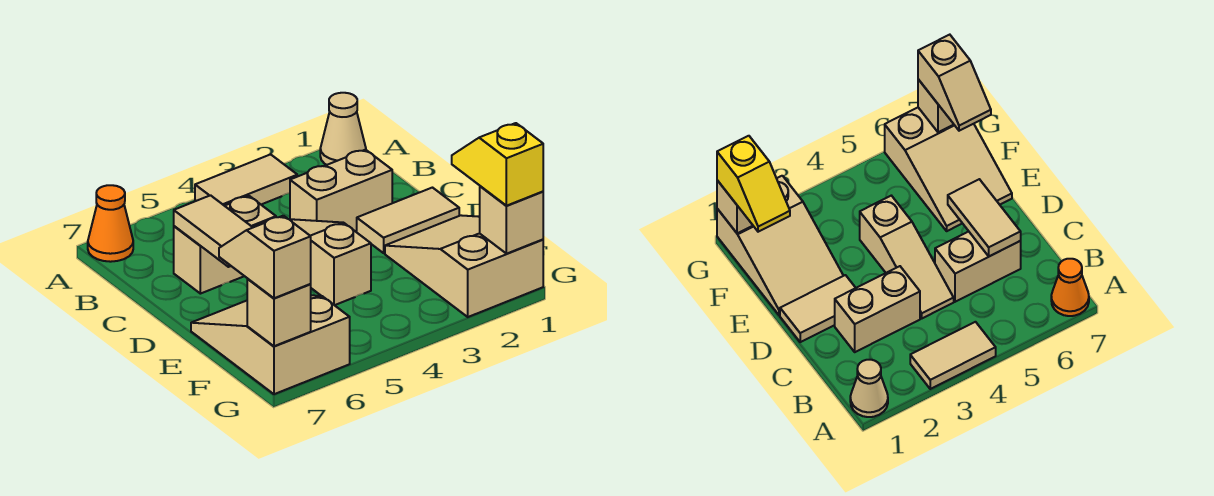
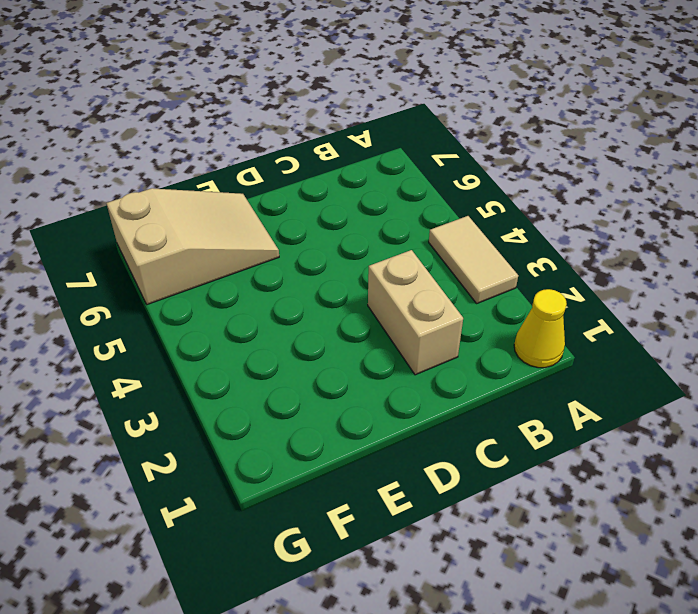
yellow cone A1 level 1 -> tan cone A1 level 1
none -> orange cone A7 level 1
none -> tan slope C4:E4 level 1 top E
none -> tan brick C5:C6 level 1

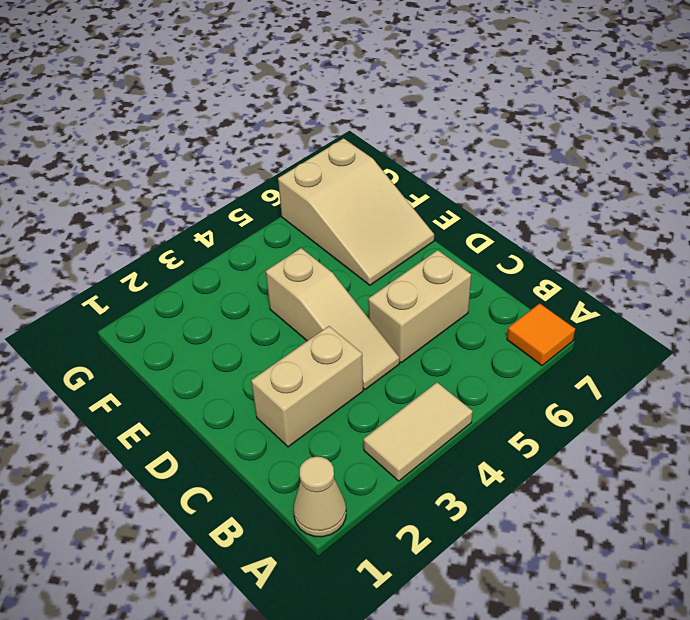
orange tile A7 level 1 -> orange cone A7 level 1
none -> tan tile D1:D2 level 1
none -> tan slope E1:G2 level 1 top G
none -> tan tile C6:D6 level 2

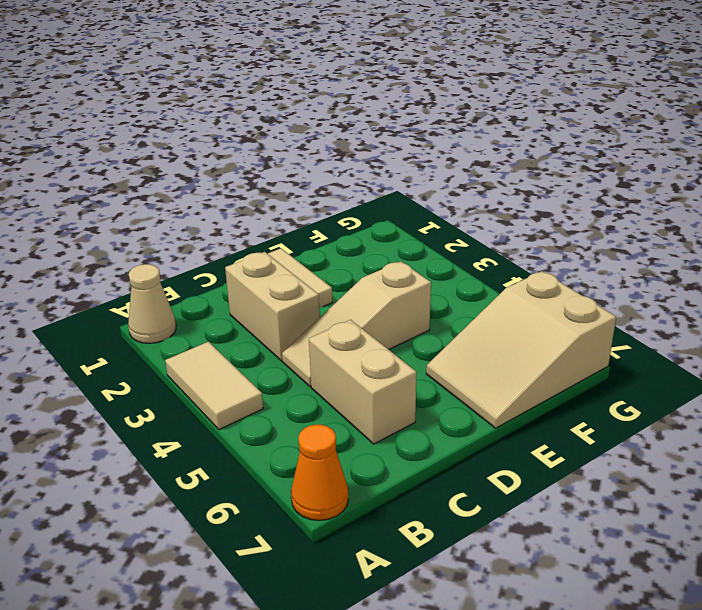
none -> tan slope E1:G2 level 1 top G
none -> tan tile C6:D6 level 2
none -> tan brick G1 level 2

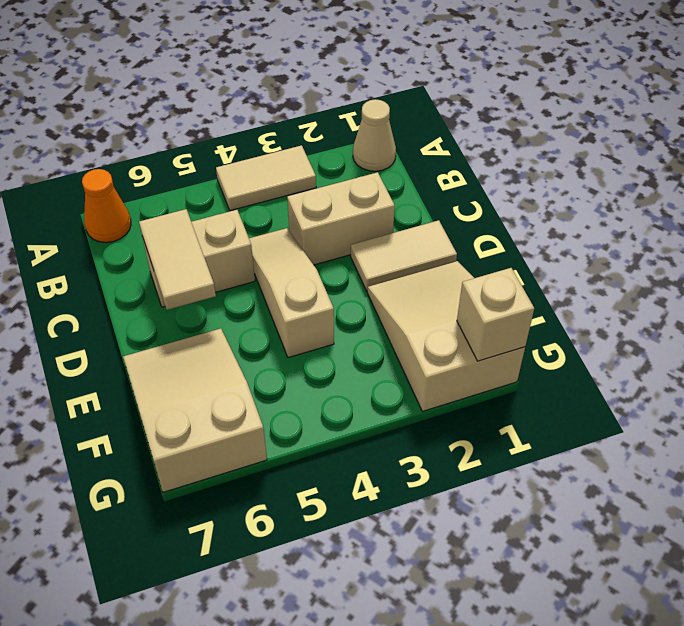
none -> tan brick G7 level 2
none -> yellow slope F1:G1 level 3 top G
none -> tan slope F7:G7 level 3 top G

